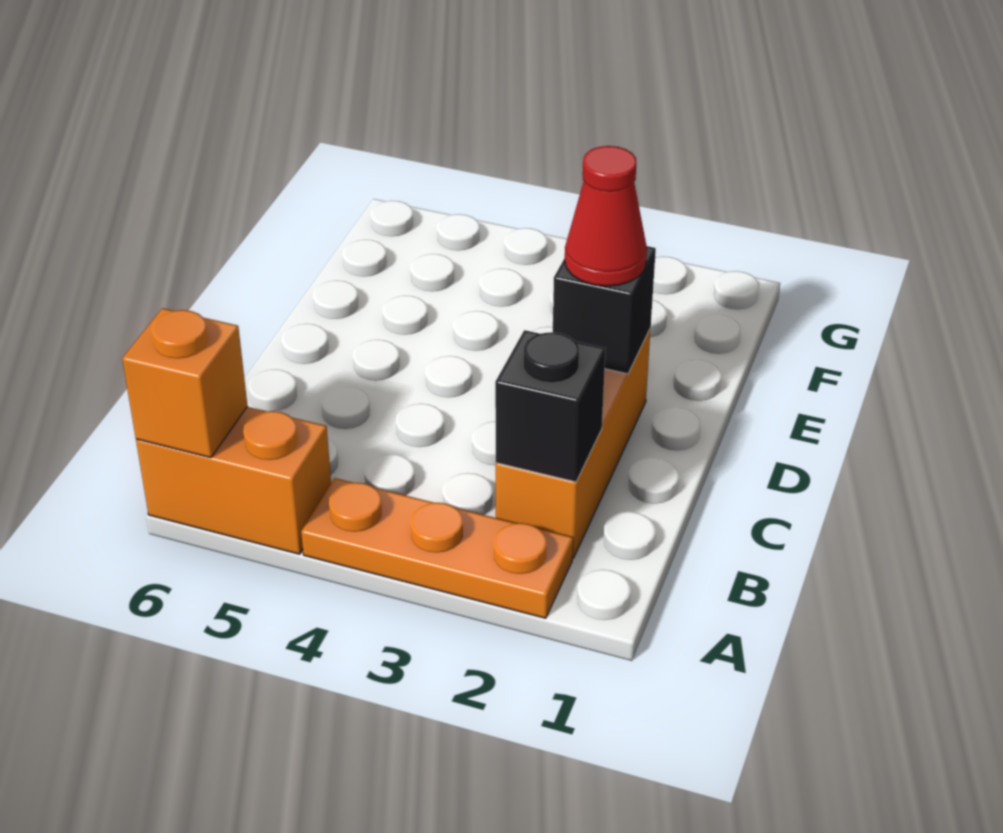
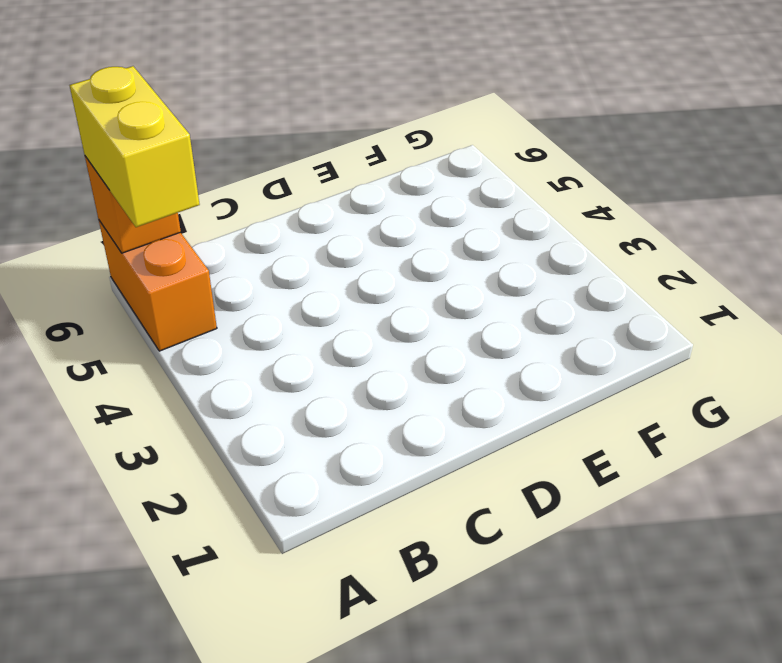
yellow brick A5:A6 level 3 -> none
none -> orange plate A2:A4 level 1
none -> orange brick B2:D2 level 1

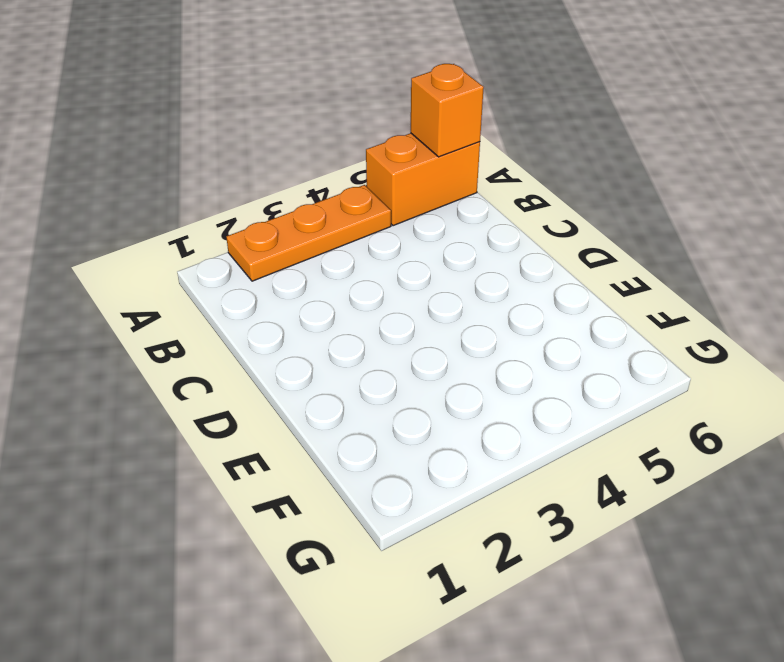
none -> orange brick B2:D2 level 1
none -> black brick B2 level 2

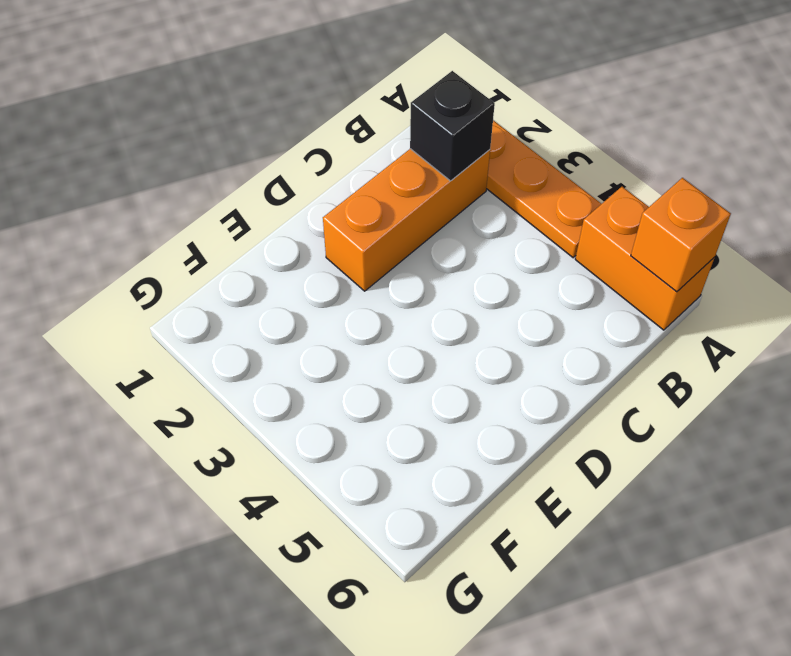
none -> black brick D2 level 2
none -> red cone D2 level 3

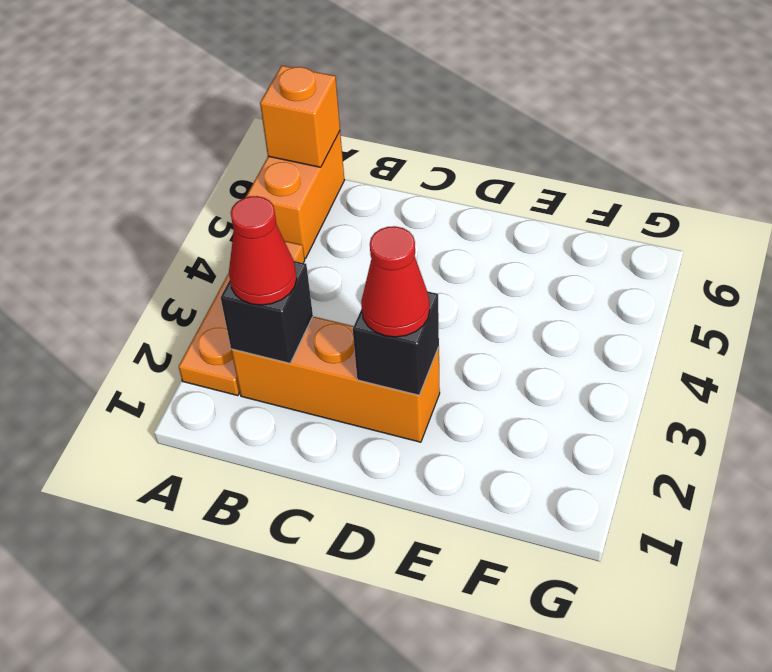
red cone B2 level 3 -> none

